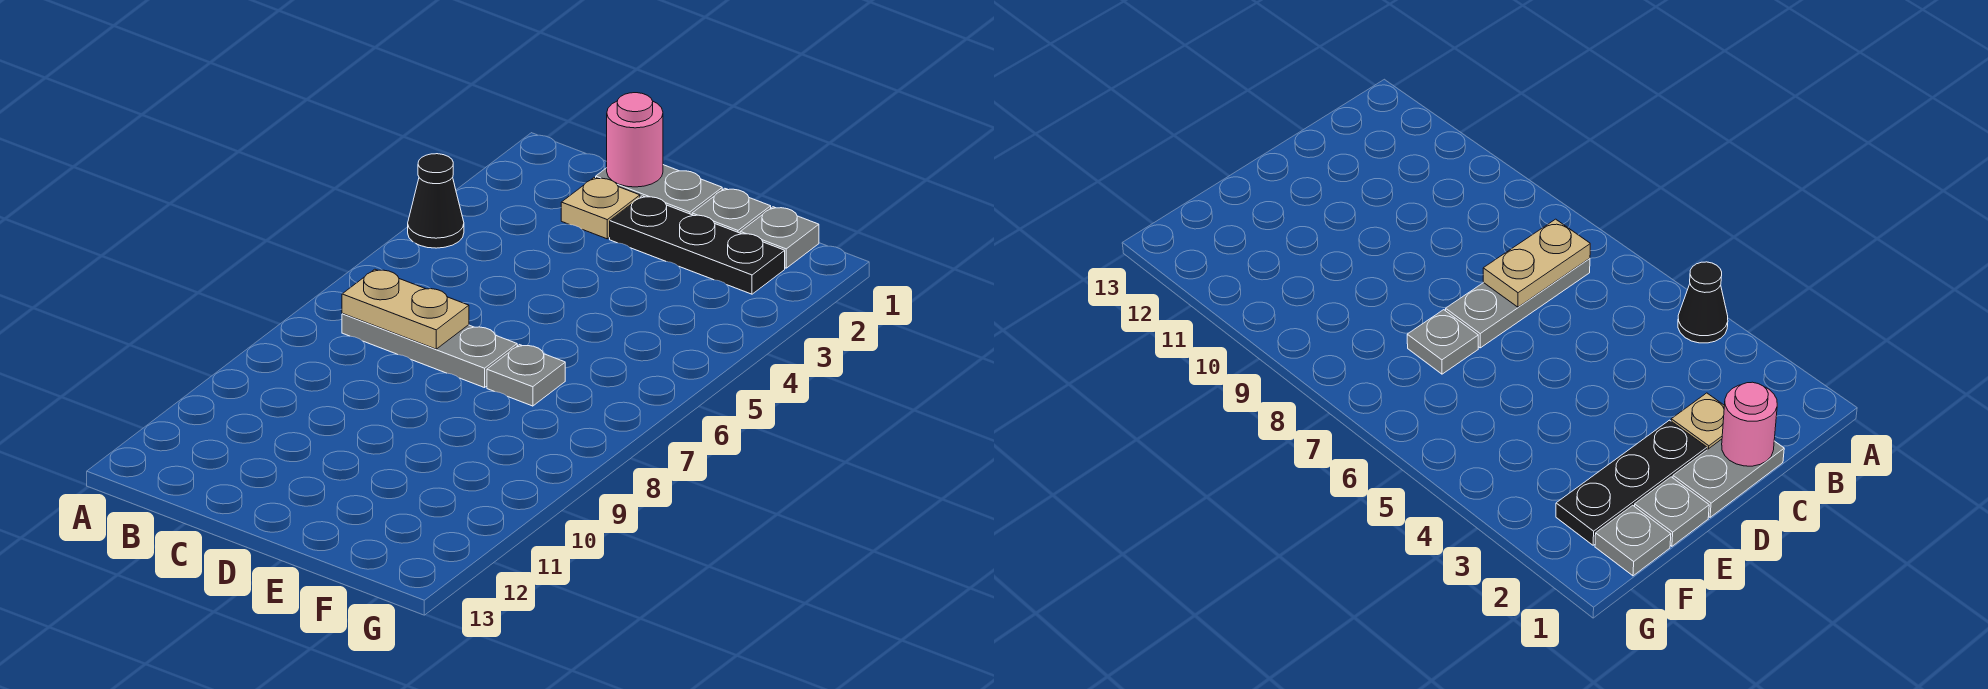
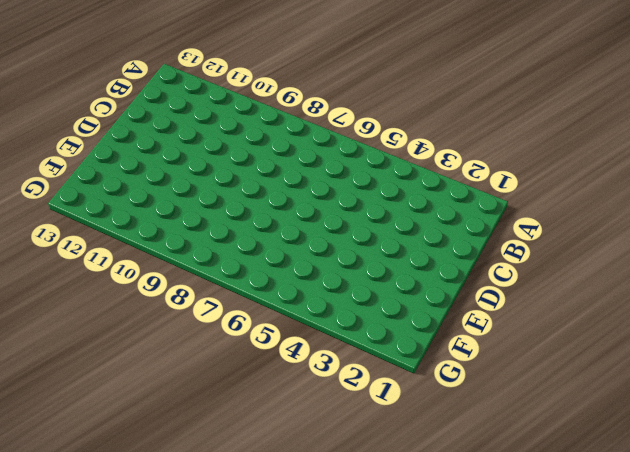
none -> black cone A4 level 1
none -> grey plate B7:D7 level 1

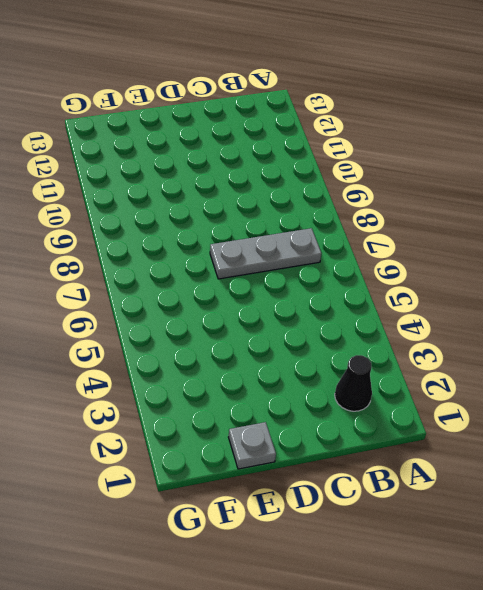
black cone B2 level 1 -> black cone A4 level 1
none -> grey plate C1:D1 level 1
none -> tan plate C2 level 1

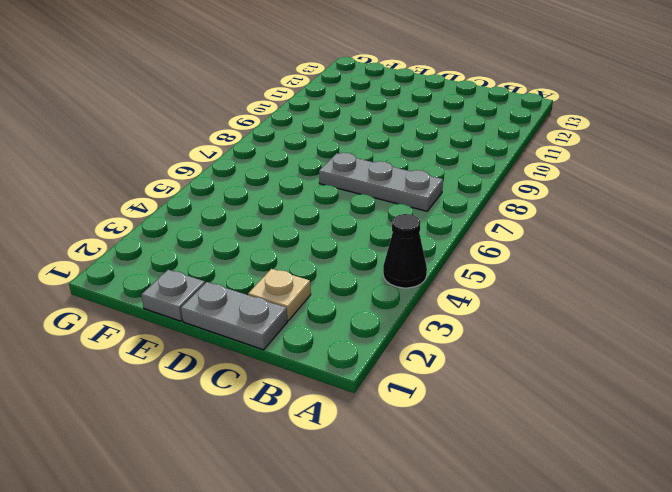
none -> black plate D2:F2 level 1
none -> grey plate E7 level 1

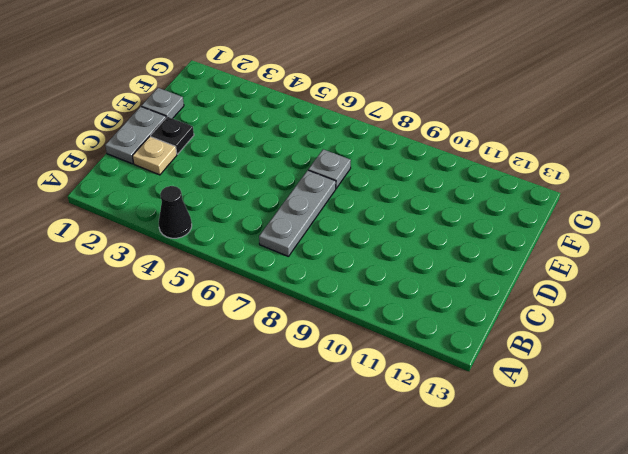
black plate D2 level 1 -> black plate D2:F2 level 1
none -> grey plate F1 level 1
none -> tan plate B7:C7 level 2

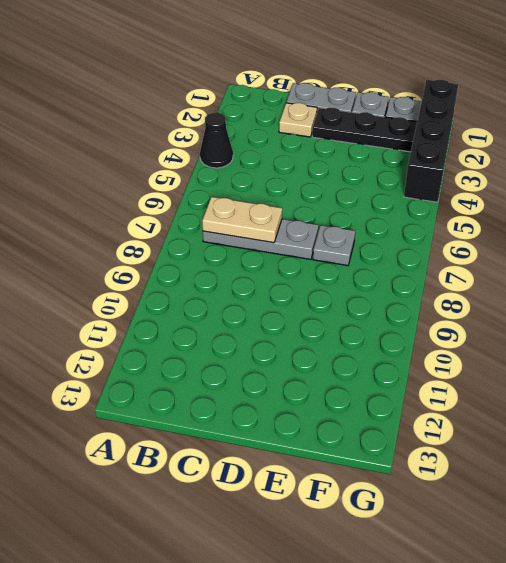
black brick G1:G4 level 1 -> none
none -> pink round brick C1 level 2

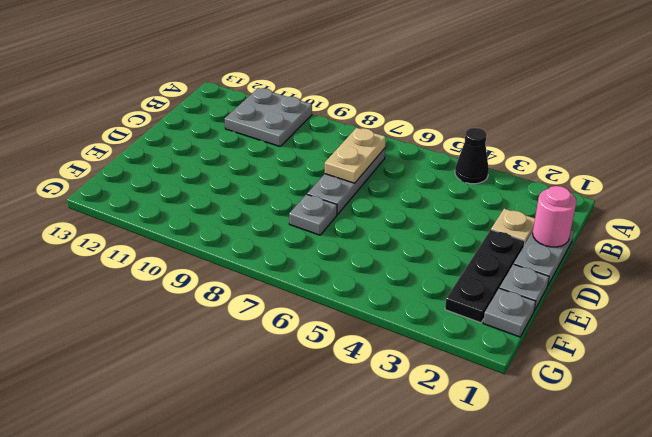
grey plate A10:B11 level 1 -> none

